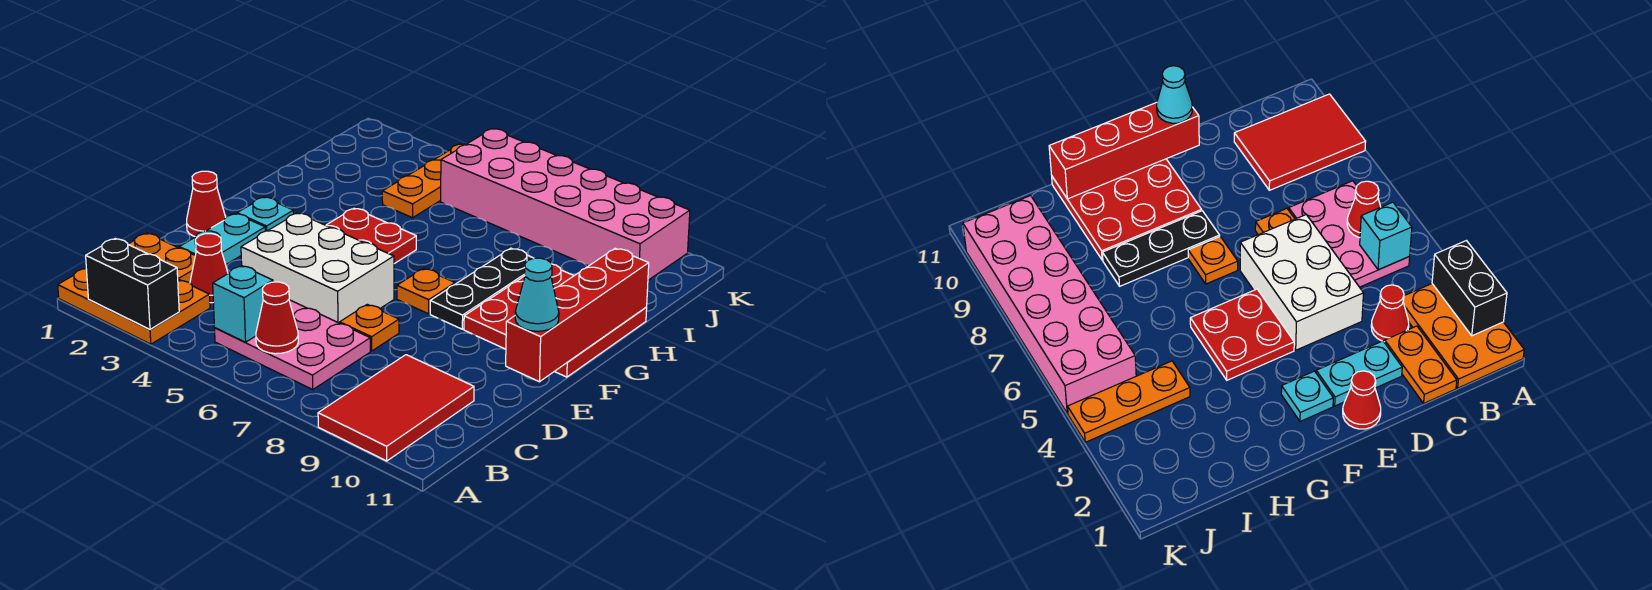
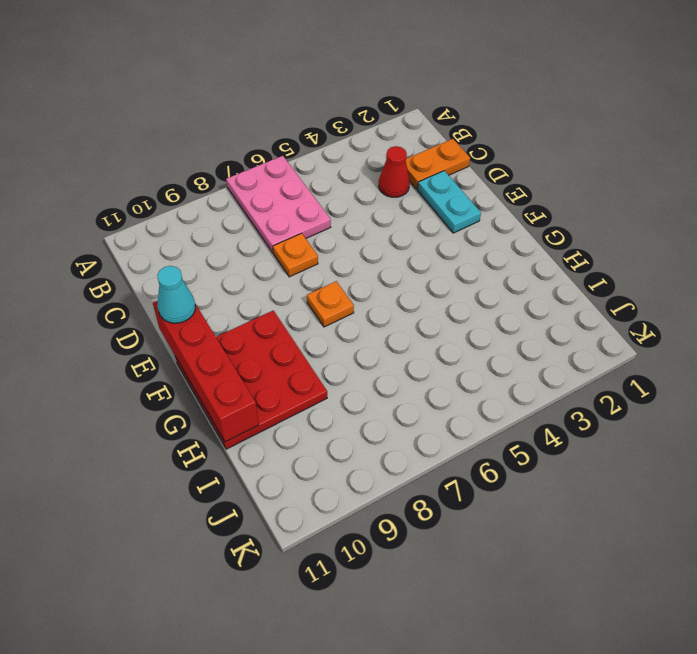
pink plate A6:C7 level 1 -> pink plate B5:C7 level 1
none -> orange plate A1:B3 level 1
none -> red tile A9:C10 level 1
none -> white brick D4:E6 level 1

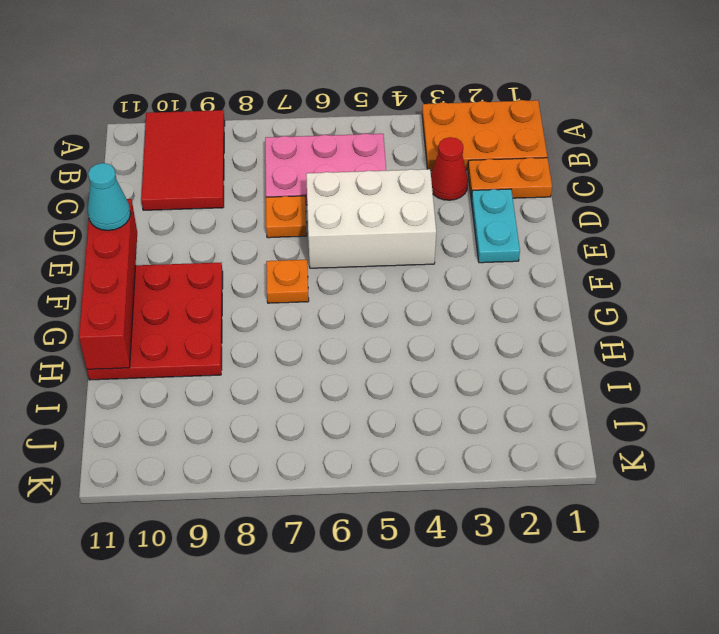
none -> red cone E1 level 1
none -> cyan plate F2 level 1
none -> red plate F4:G5 level 1

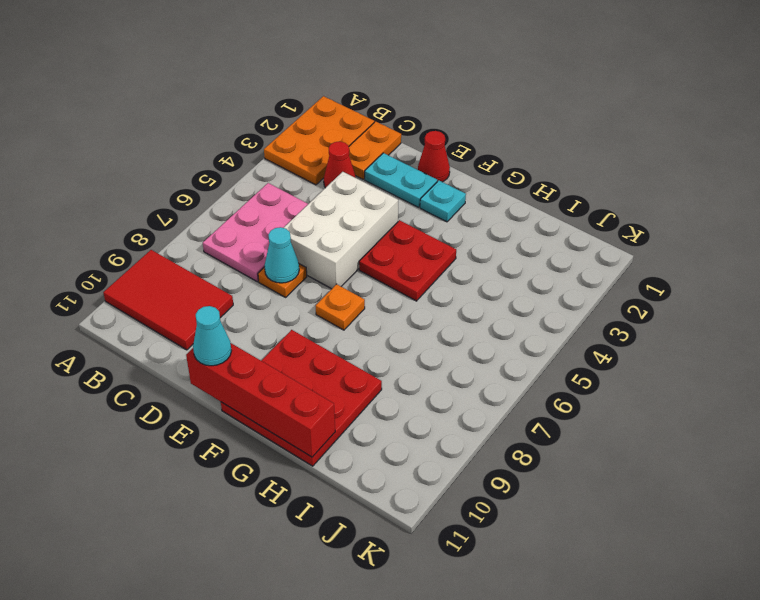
cyan cone D7 level 2 -> none
none -> black plate F8:H8 level 1
none -> orange plate I4:K4 level 1
none -> pink brick J5:K10 level 1

